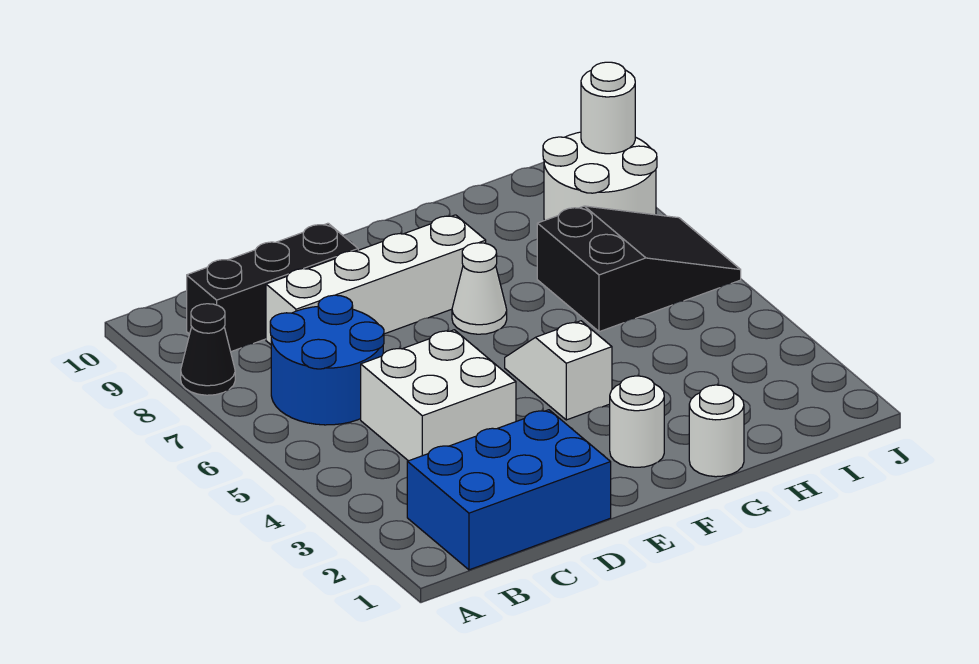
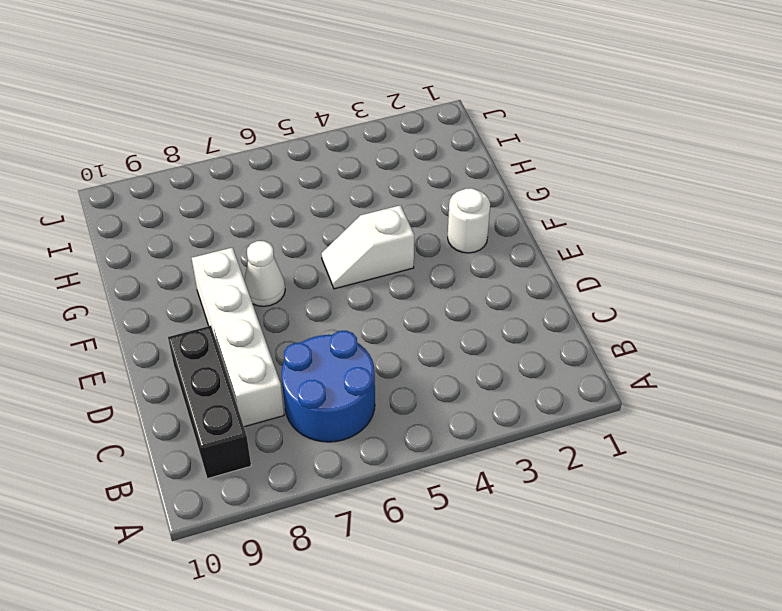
none -> black cone A8 level 1
none -> blue brick B1:D2 level 1
none -> white brick C4:D5 level 1

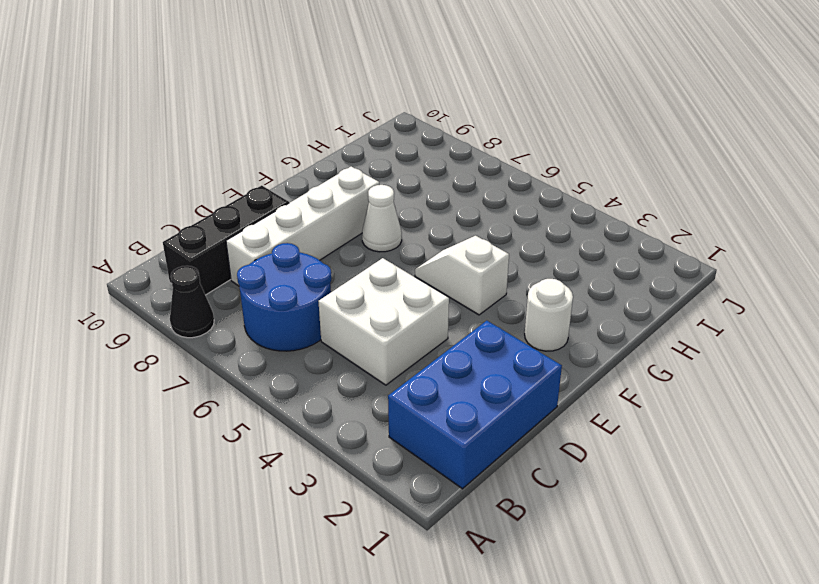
none -> white round brick G1 level 1
none -> black slope H6:J7 level 1 top H
none -> white round brick I8:J9 level 1

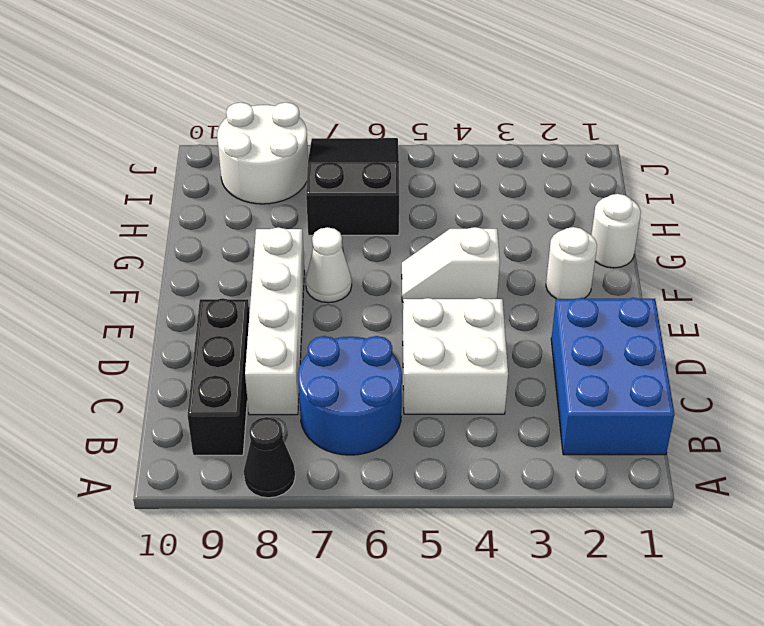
none -> white round brick J9 level 2

